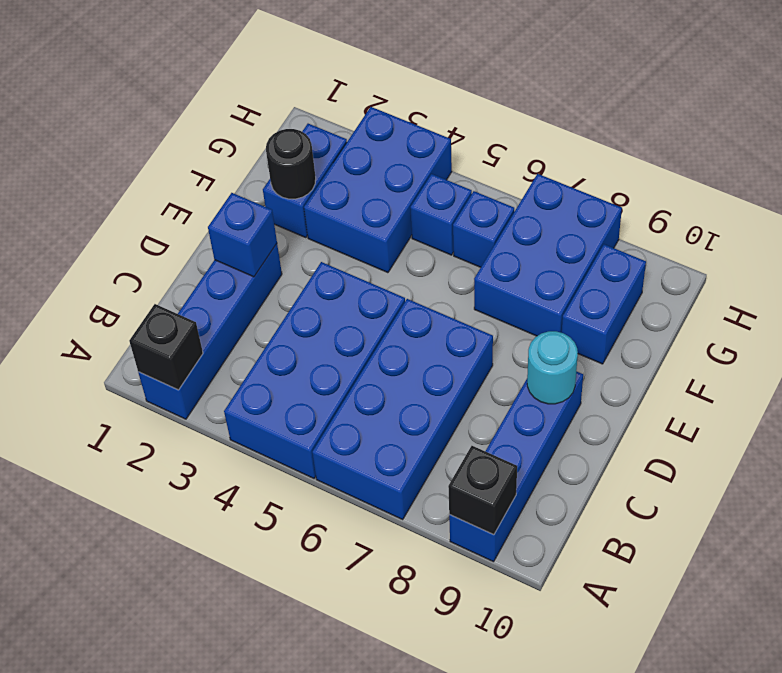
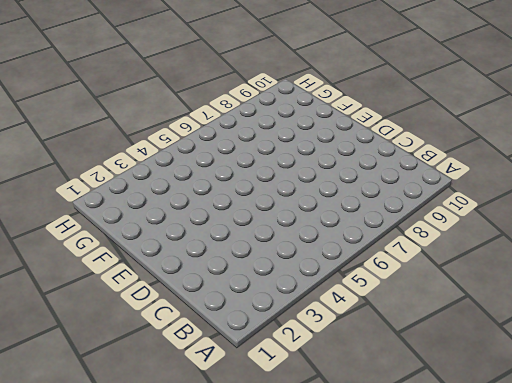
none -> blue brick A2:D2 level 1
none -> blue brick A4:D5 level 1
none -> blue brick A6:D7 level 1

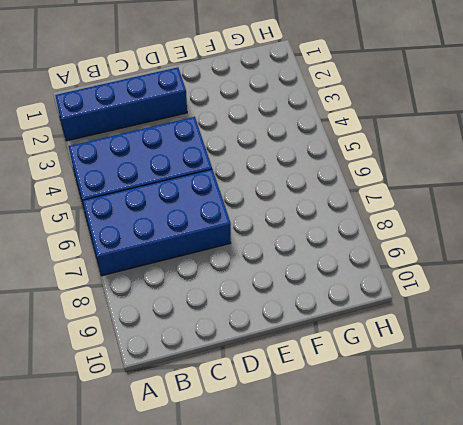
none -> blue brick A9:D9 level 1
none -> blue brick F2:G2 level 1
none -> blue brick F3:H4 level 1

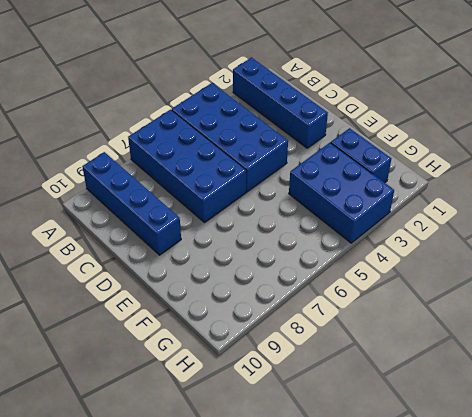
none -> blue brick F7:H8 level 1
none -> blue brick F9:G9 level 1
none -> blue brick G5 level 1

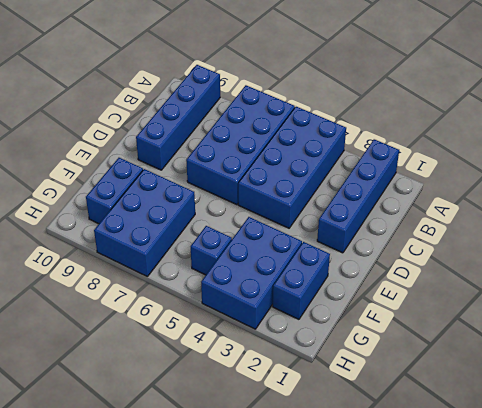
none -> blue brick G6 level 1
none -> black brick A2 level 2
none -> black brick A9 level 2

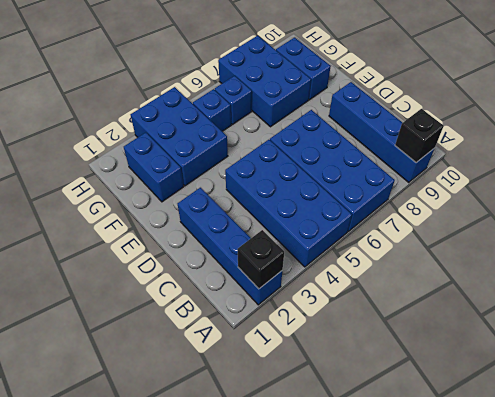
none -> blue brick D2 level 2
none -> cyan round brick D9 level 2
none -> black round brick F2 level 2

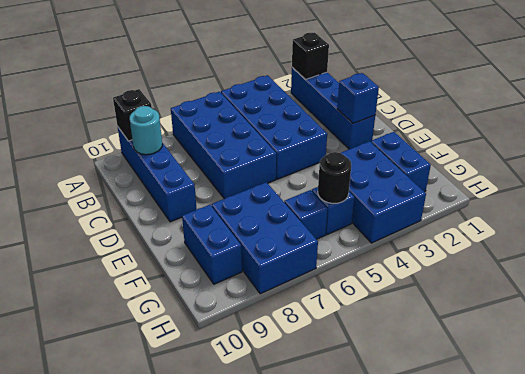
cyan round brick B9 level 2 -> cyan round brick D9 level 2
black round brick G5 level 2 -> black round brick F2 level 2

